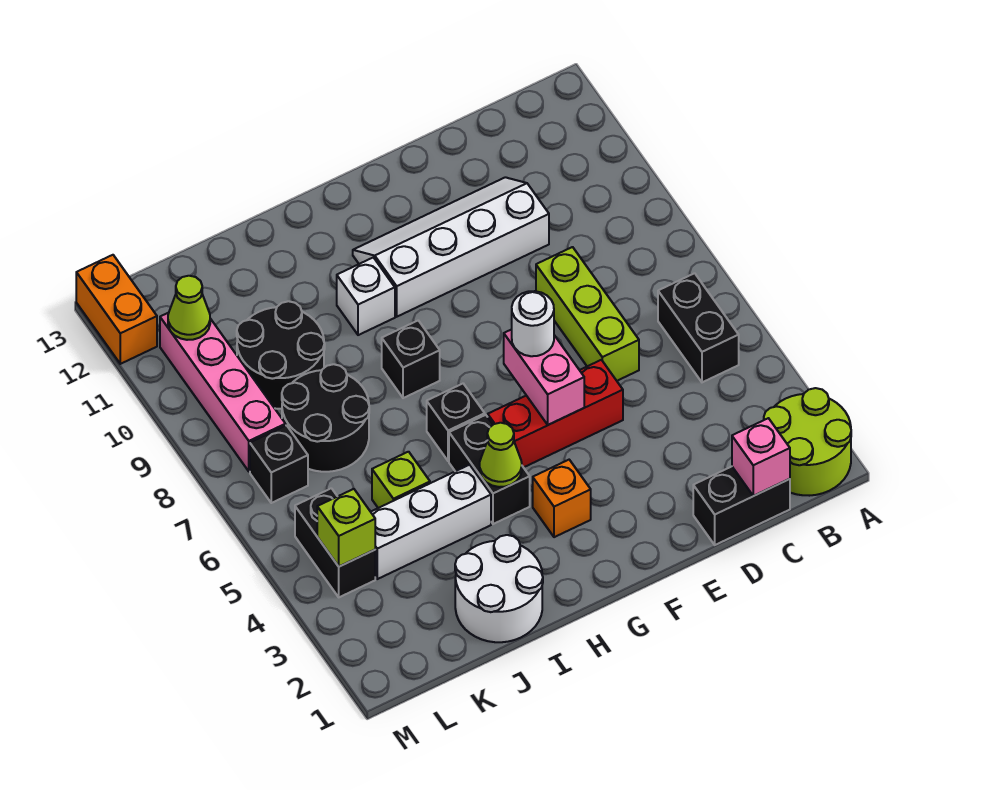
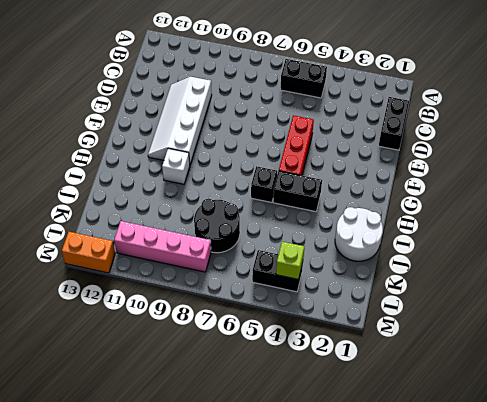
none -> lime round brick A1:B2 level 1
none -> lime brick D6:D8 level 1
none -> orange brick G3 level 1

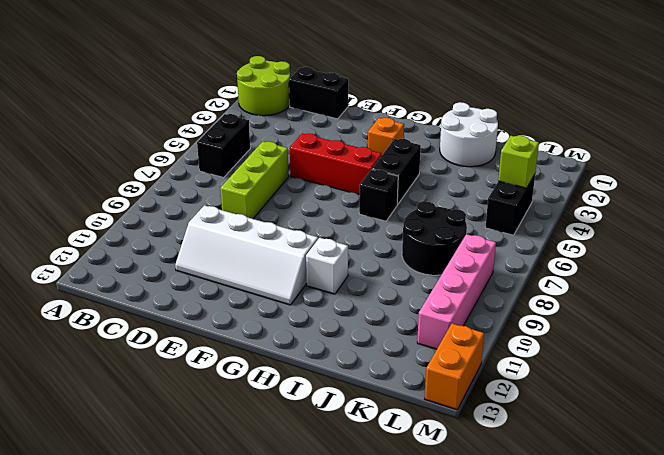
none -> black brick H8 level 1
none -> white brick I4:K4 level 1
none -> lime brick J5 level 1

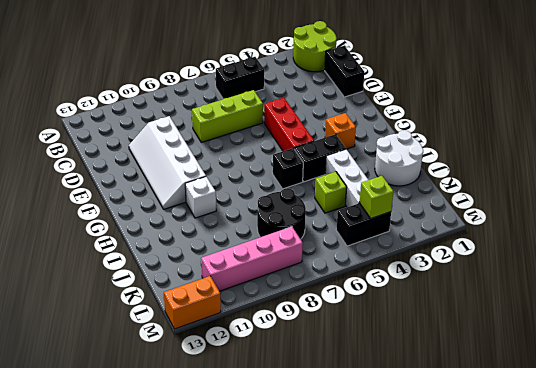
none -> black brick H8 level 1
none -> black round brick J9:K10 level 1
none -> black brick L7 level 1

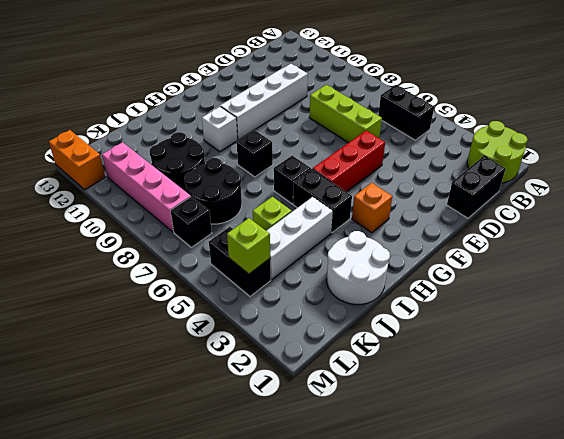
none -> pink brick C1 level 2
none -> pink brick F5:F6 level 2
none -> lime cone H4 level 2

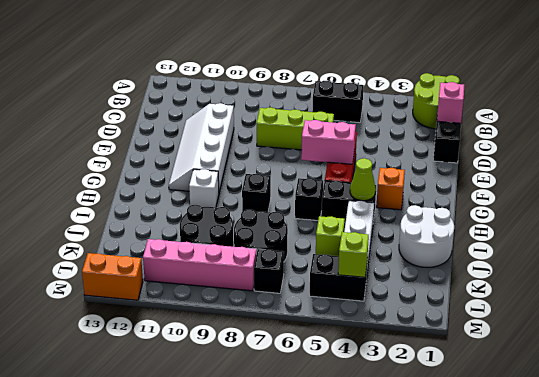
none -> lime cone L11 level 2
none -> white round brick F6 level 3

